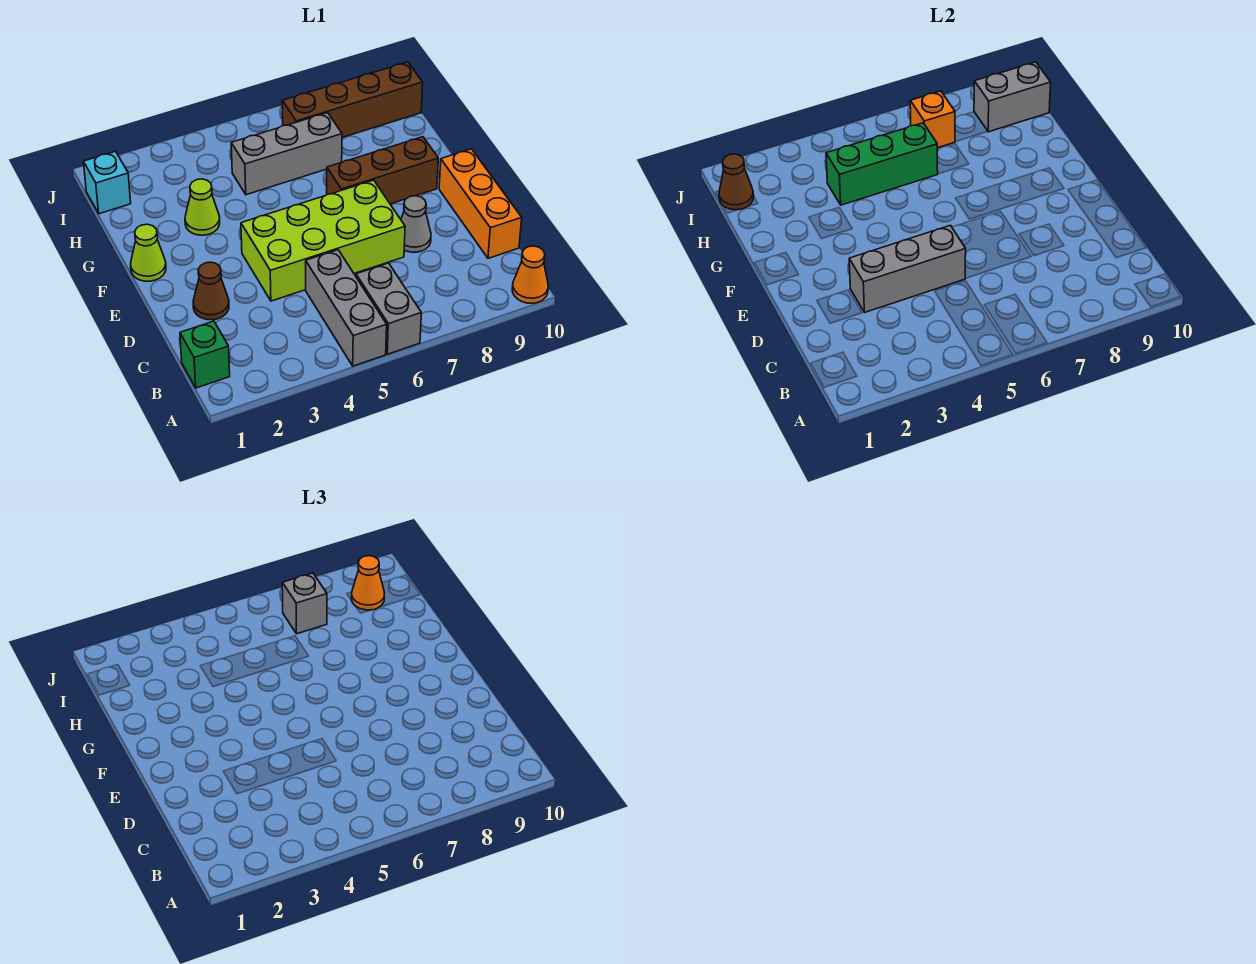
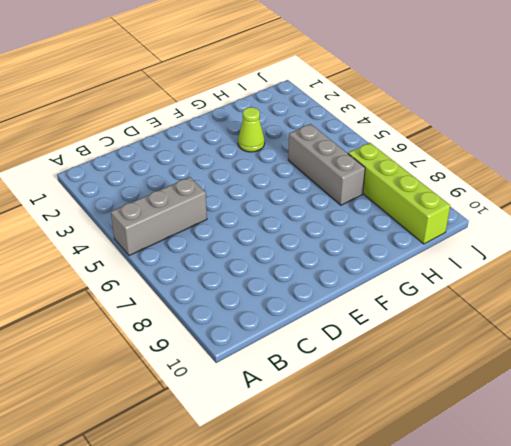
lime brick I7:I10 level 1 -> brown brick I7:I10 level 1
none -> grey brick A6:B6 level 1
none -> orange cone A10 level 1
none -> green brick B1 level 1

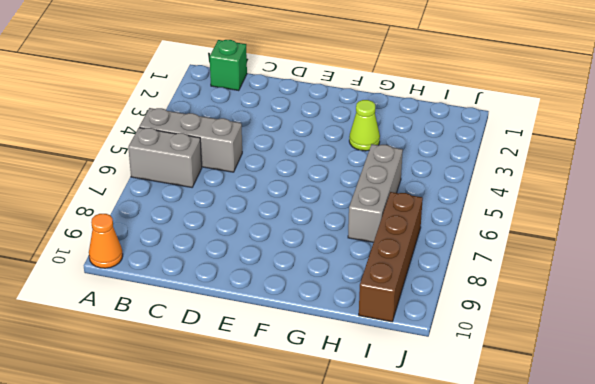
none -> orange brick C10:E10 level 1
none -> brown cone D2 level 1
none -> lime brick D4:E7 level 1

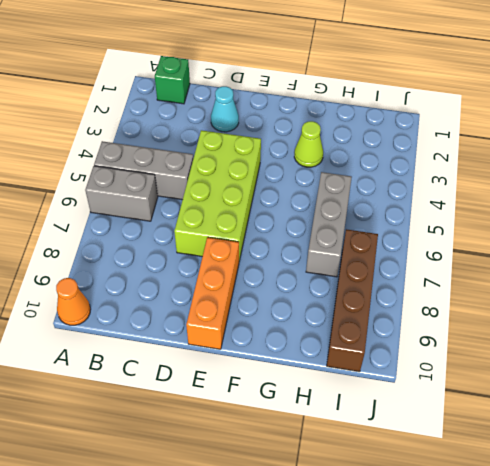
cyan cone D2 level 1 -> brown cone D2 level 1
orange brick E8:E10 level 1 -> orange brick C10:E10 level 1
none -> grey cone D8 level 1
none -> lime cone F1 level 1
none -> brown brick F7:F9 level 1

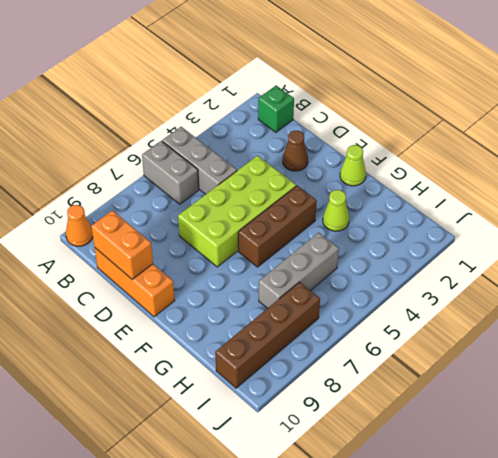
orange brick C10:D10 level 2 -> none
brown brick F4:F6 level 1 -> brown brick F7:F9 level 1
none -> grey cone D8 level 1
none -> cyan brick I1 level 1
none -> grey brick D3:D5 level 2

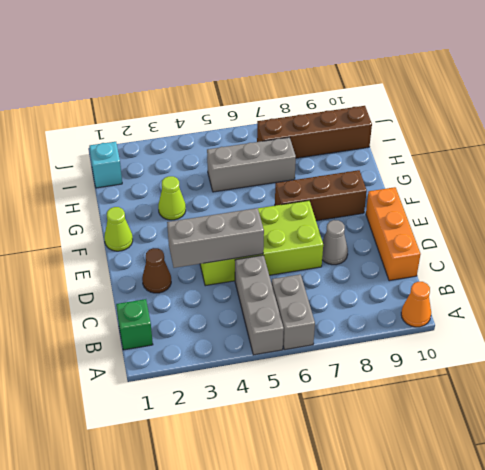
none -> green brick H4:H6 level 2
none -> brown cone I1 level 2
none -> orange brick I7 level 2

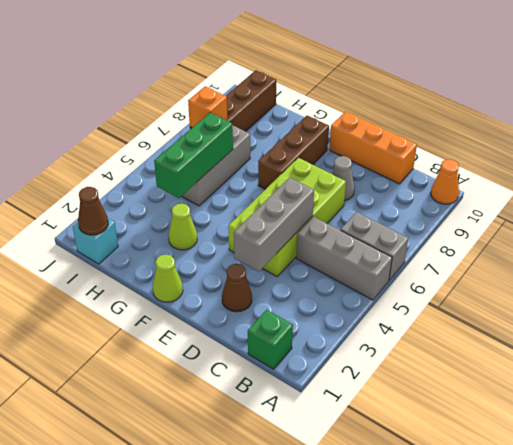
none -> grey brick I9:I10 level 2
none -> grey brick I7 level 3
none -> orange cone I9 level 3

